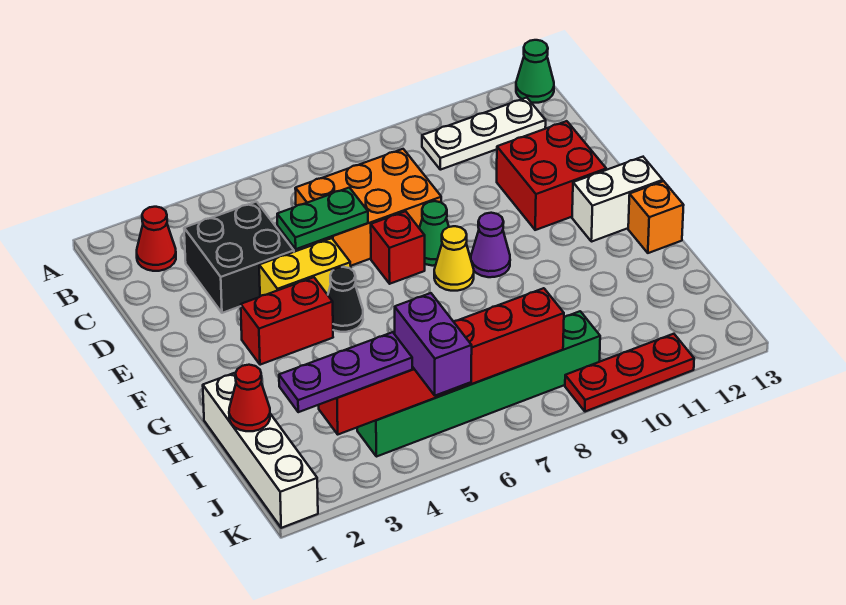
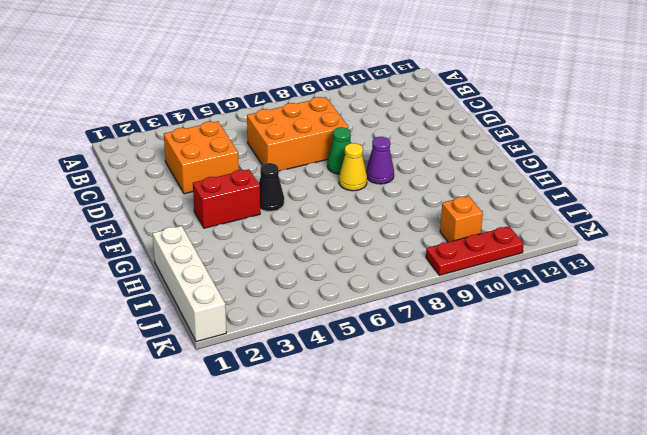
orange brick C3:D4 level 1 -> black brick C3:D4 level 1
orange brick J10 level 1 -> orange brick G13 level 1
none -> green cone A13 level 1
none -> red cone B2 level 1
none -> white plate B10:B12 level 1

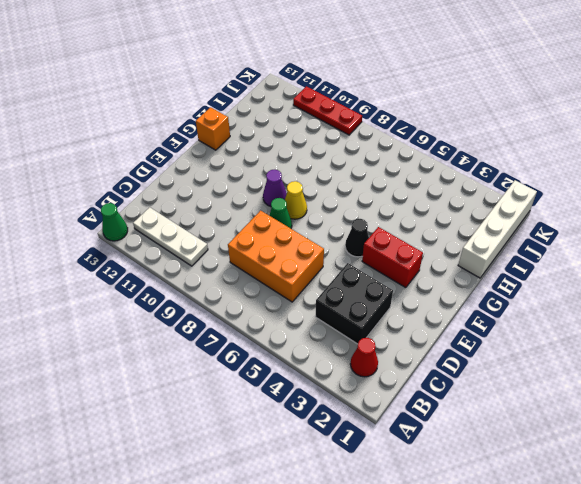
none -> red brick D11:E12 level 1
none -> yellow brick E4:E5 level 1
none -> red brick E7 level 1

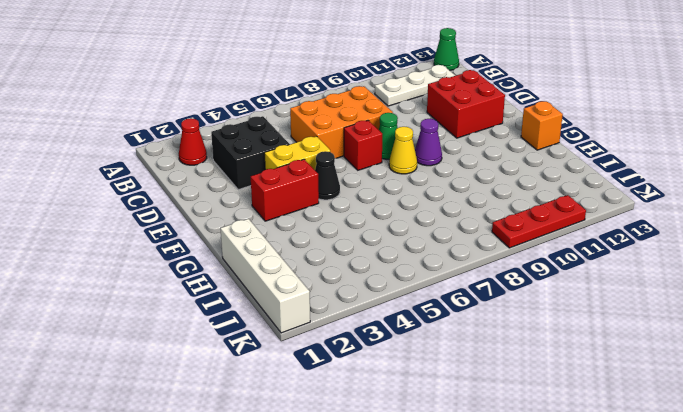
none -> white brick F12:F13 level 1
none -> green brick J4:J9 level 1
none -> green plate D5:D6 level 2

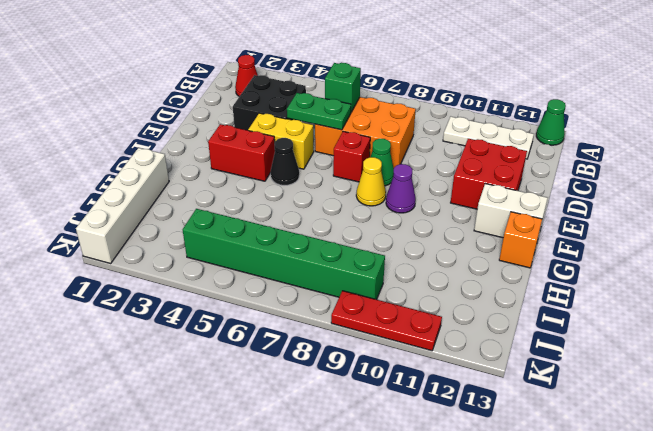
green brick C6 level 2 -> none
none -> red cone I1 level 2
none -> red brick J3:J8 level 2
none -> purple plate J2:J4 level 3

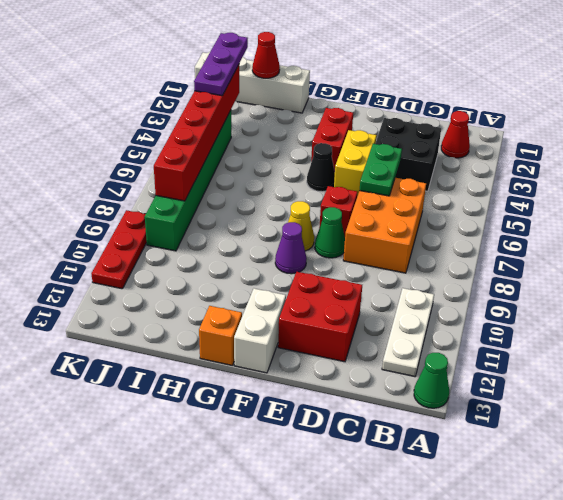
none -> purple brick J5:K5 level 3

